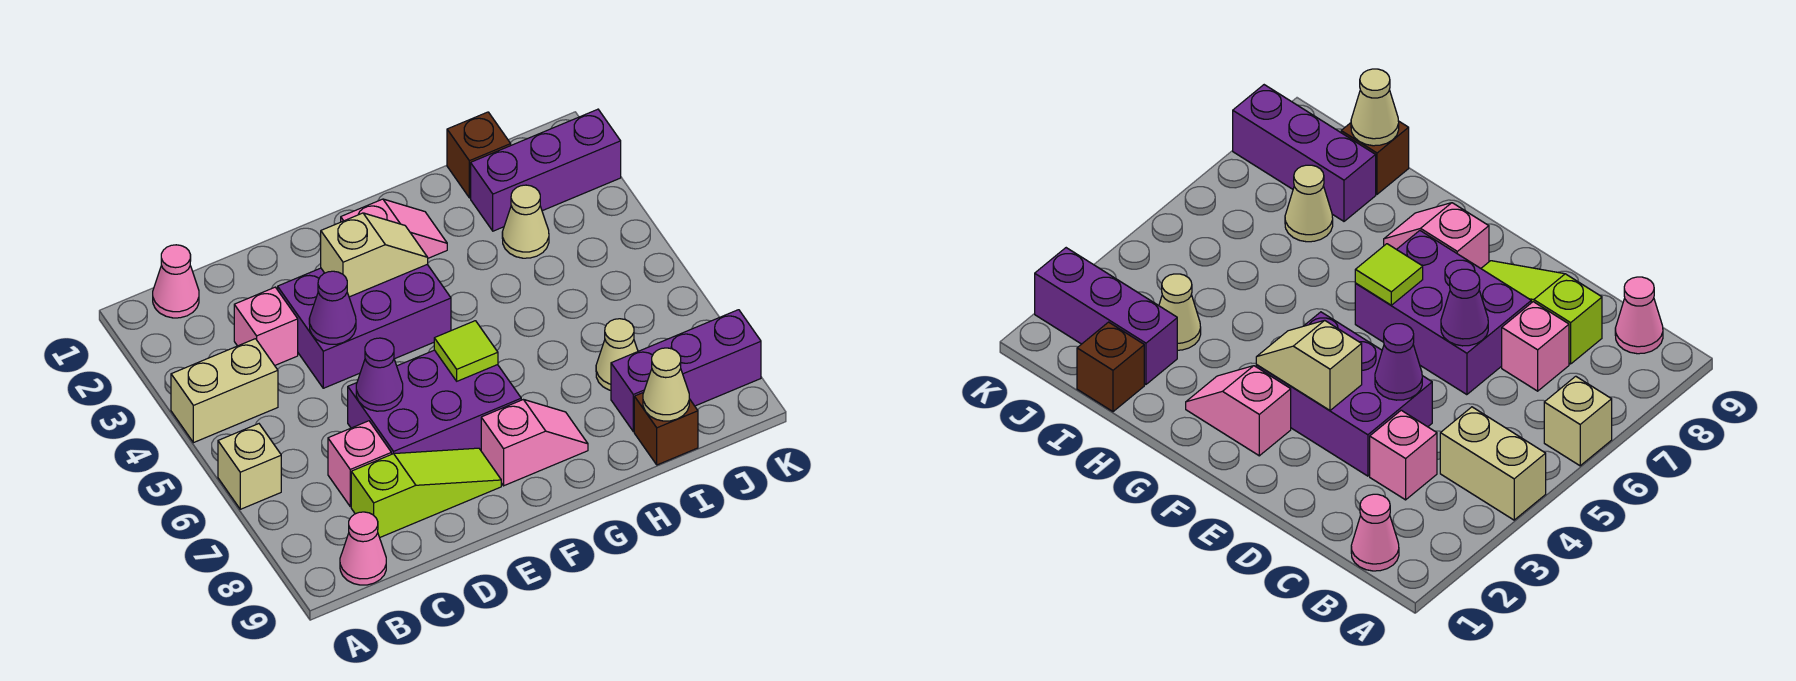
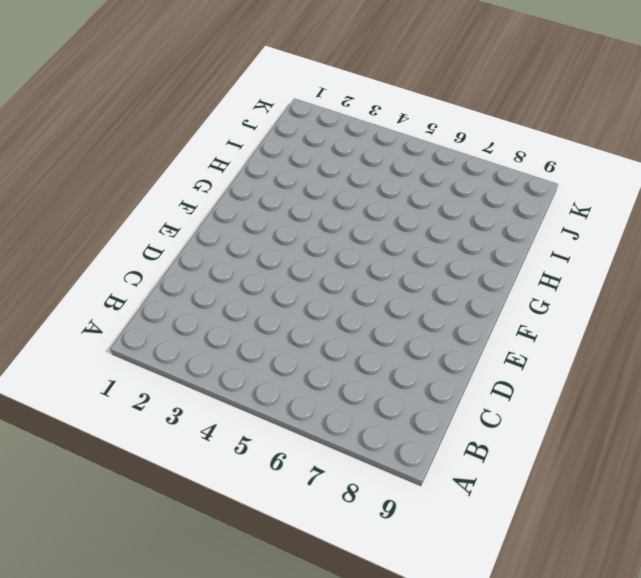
none -> tan brick A4:B4 level 1
none -> tan brick A6 level 1
none -> pink cone B1 level 1

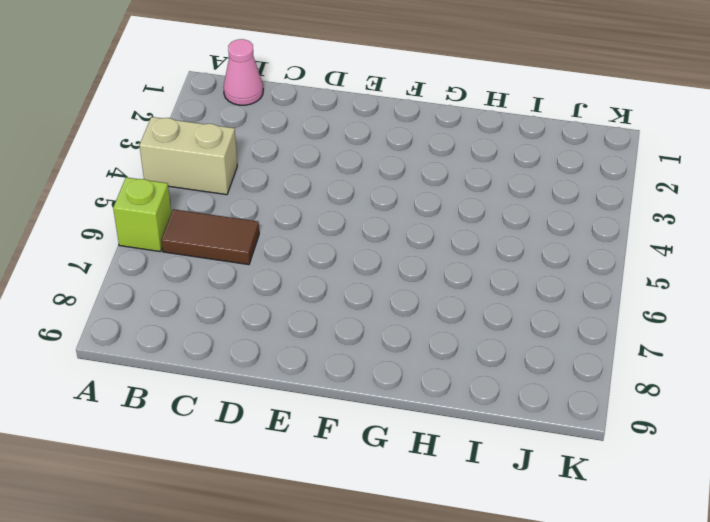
lime brick A6 level 1 -> tan brick A6 level 1
brown tile B6:C6 level 1 -> none
none -> pink cone B9 level 1
none -> pink brick C3 level 1
none -> pink brick C7 level 1

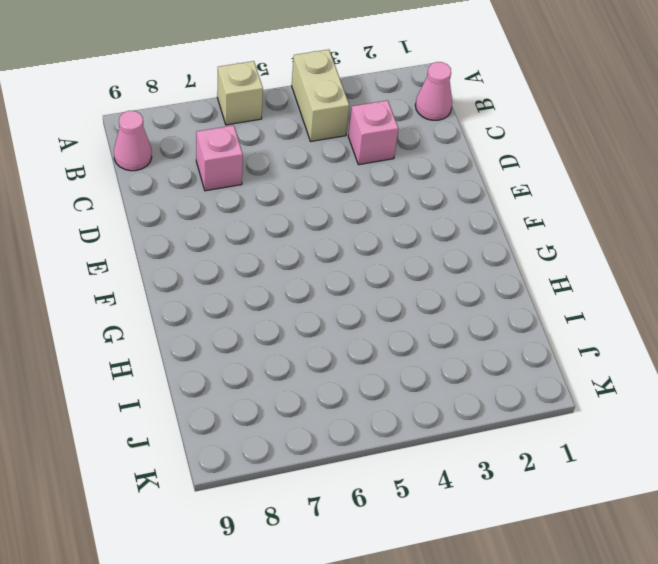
none -> lime slope C8:E8 level 1 top C
none -> purple brick D3:F4 level 1
none -> purple brick D6:F7 level 1

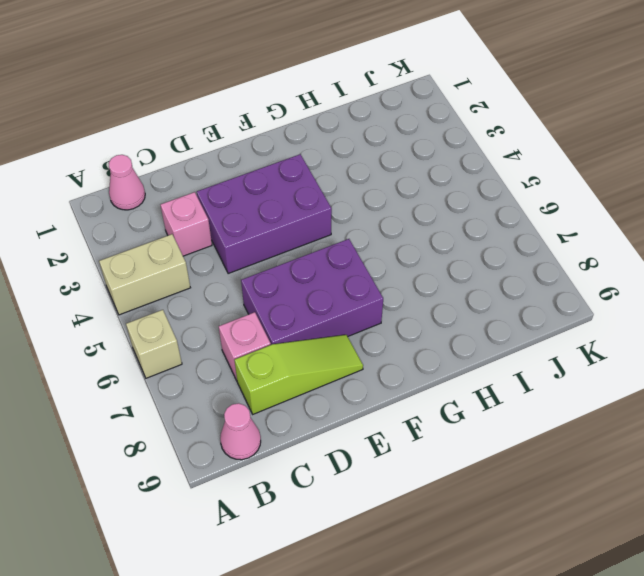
none -> pink slope F2:G2 level 1 top F
none -> pink slope F8:G8 level 1 top F
none -> brown brick I1 level 1

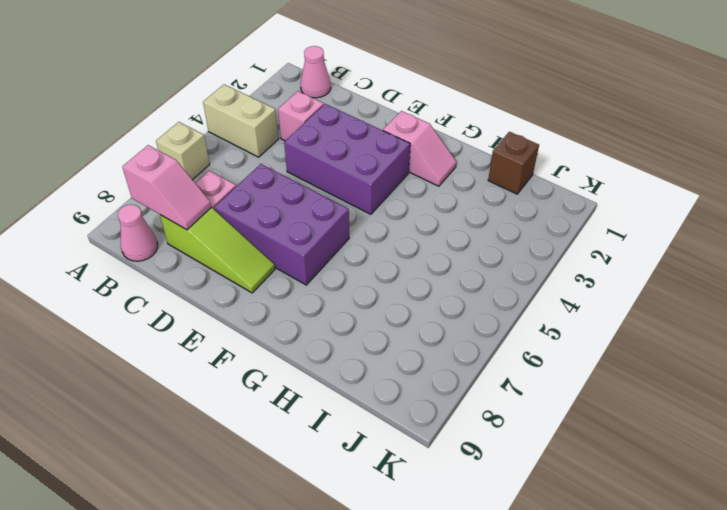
pink slope B8:C8 level 2 top B -> pink slope F8:G8 level 1 top F
none -> purple brick I2:K2 level 1
none -> tan cone I3 level 1
none -> tan cone I7 level 1

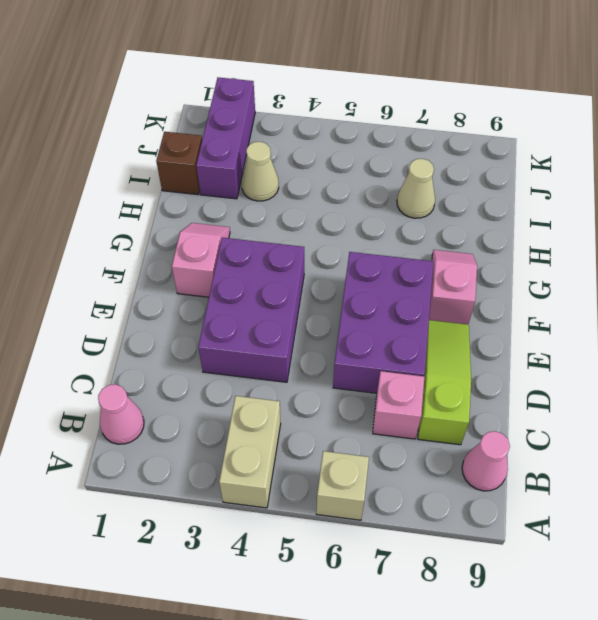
none -> pink brick C3 level 1
none -> purple brick I8:K8 level 1
none -> brown brick I9 level 1

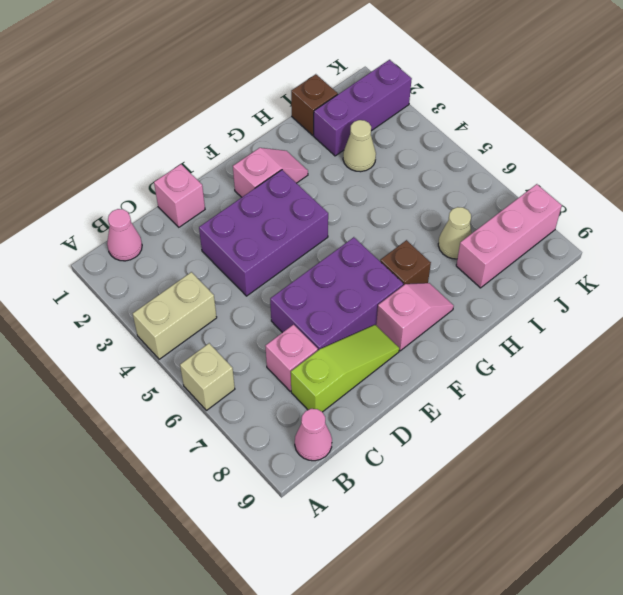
pink brick D1 level 1 -> pink brick C3 level 1
brown brick G7 level 1 -> brown brick I9 level 1
pink brick I8:K8 level 1 -> purple brick I8:K8 level 1
none -> purple cone D4 level 2
none -> purple cone D6 level 2
none -> tan slope E3:F3 level 2 top E

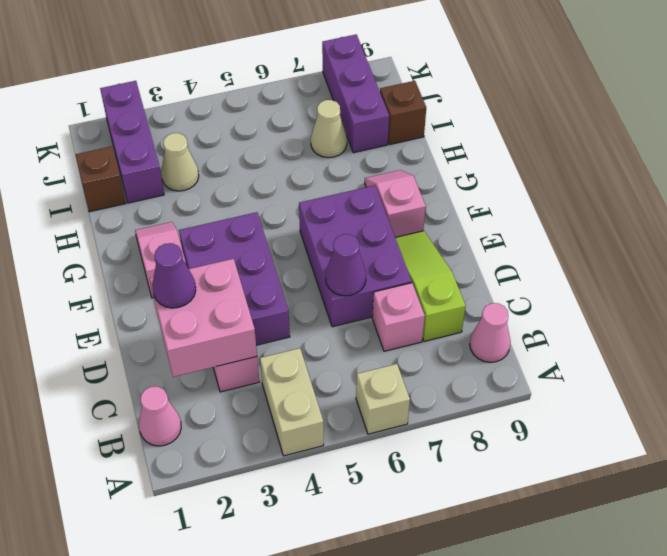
pink brick C2:D3 level 2 -> none
purple cone D2 level 3 -> purple cone D4 level 2
none -> tan slope E3:F3 level 2 top E
none -> lime tile F6 level 2
none -> tan cone I9 level 2

